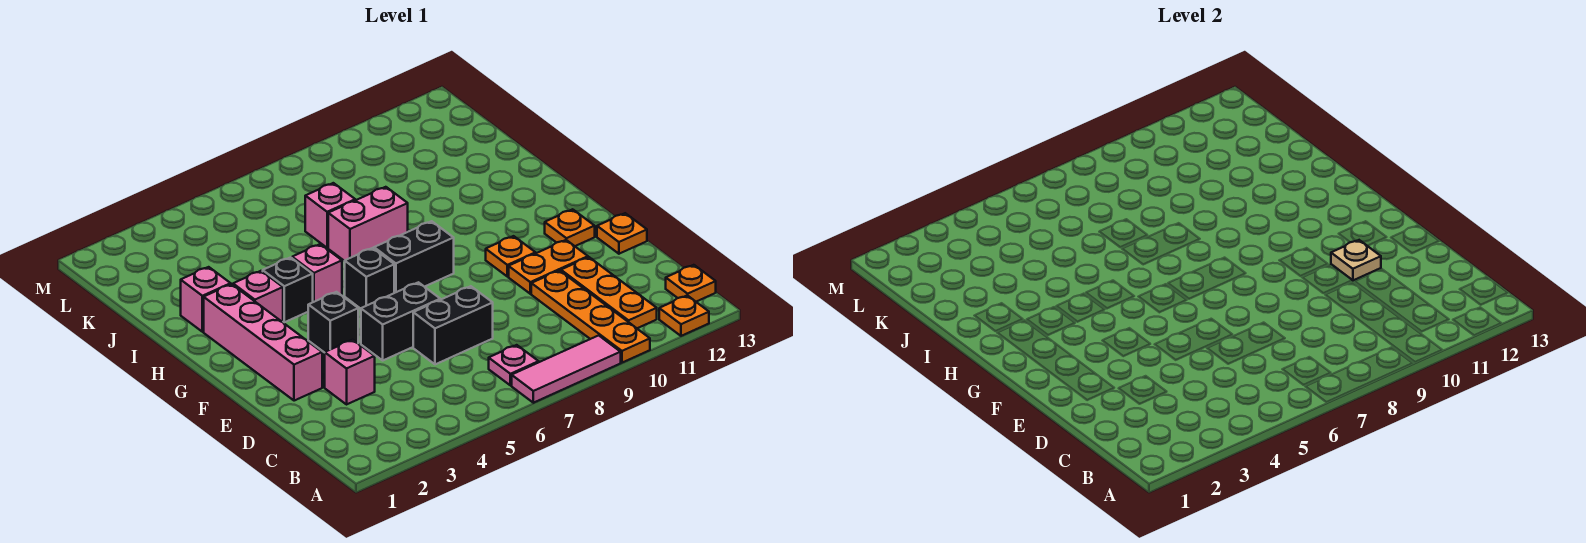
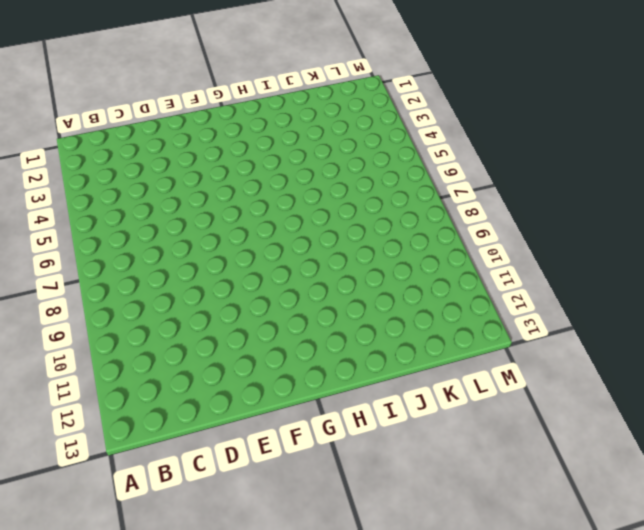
none -> pink tile A7:A9 level 1
none -> orange plate A10:D10 level 1
none -> orange plate A12 level 1

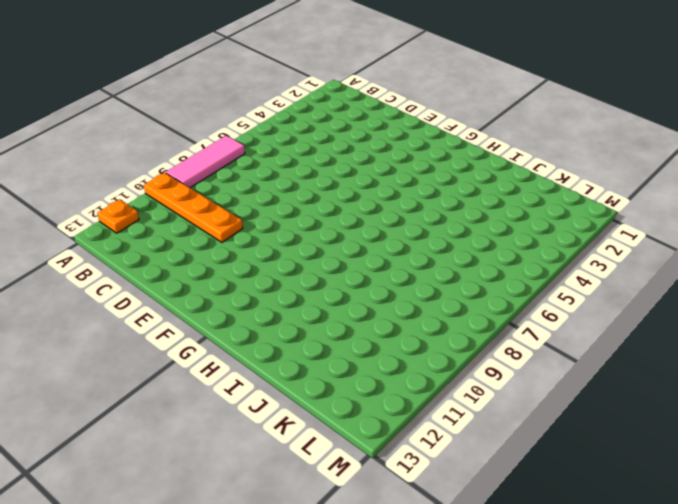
none -> pink plate B7 level 1
none -> orange plate B11:D11 level 1
none -> orange plate B13 level 1

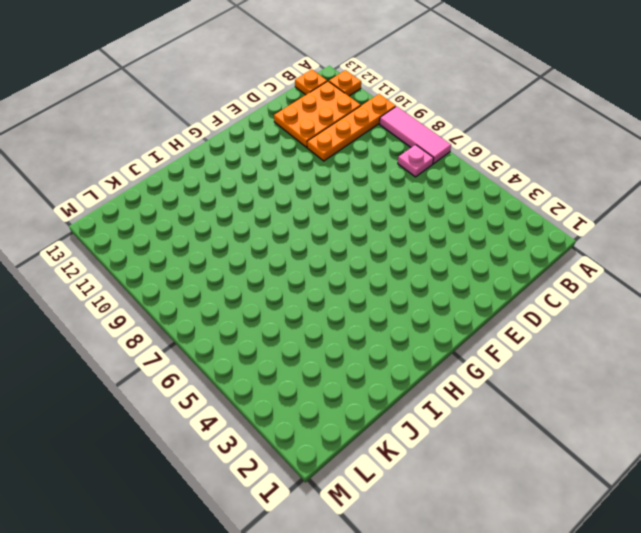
orange plate B11:D12 level 1 -> orange plate B11:D11 level 1
none -> pink brick D3 level 1
none -> black brick D6:D7 level 1
none -> pink brick E2:H2 level 1

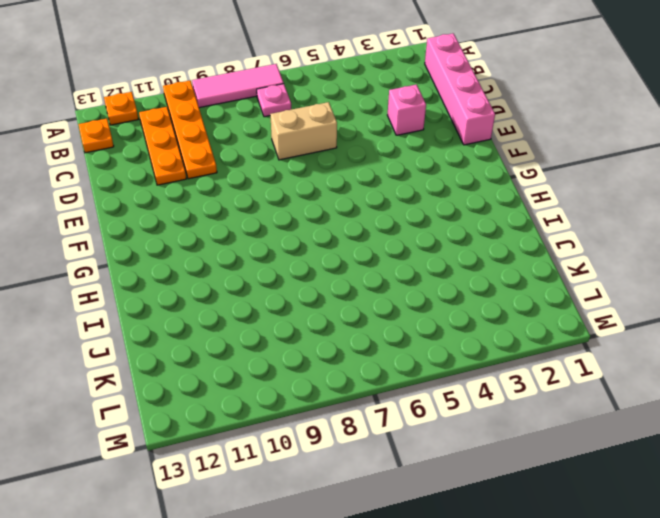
pink brick B1:E1 level 1 -> pink brick E2:H2 level 1
tan brick D6:D7 level 1 -> black brick D6:D7 level 1
none -> black brick E5:E6 level 1
none -> orange plate E10:E11 level 1
none -> orange plate E13 level 1

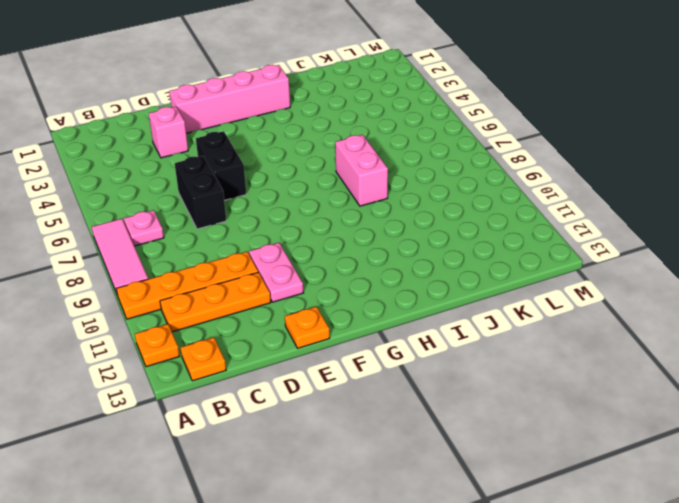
pink plate E10:E11 level 1 -> orange plate E10:E11 level 1
none -> black brick F4 level 1
none -> orange plate F10 level 1
none -> orange plate F12 level 1

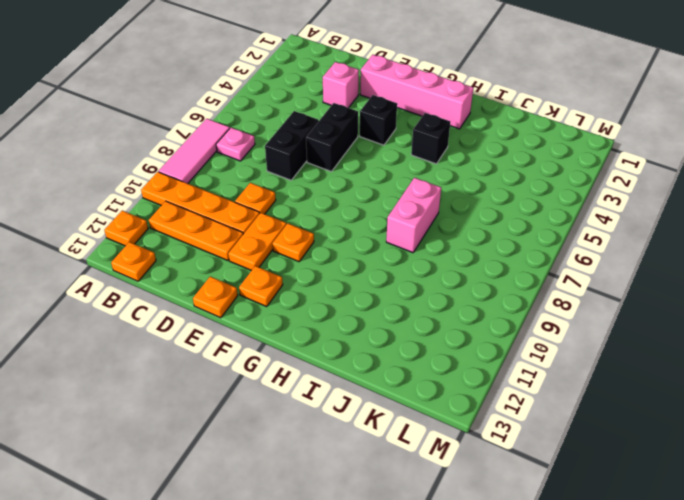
orange plate D9 level 1 -> none
none -> black brick G6 level 1
none -> black brick G7:G8 level 1
none -> pink brick H3 level 1

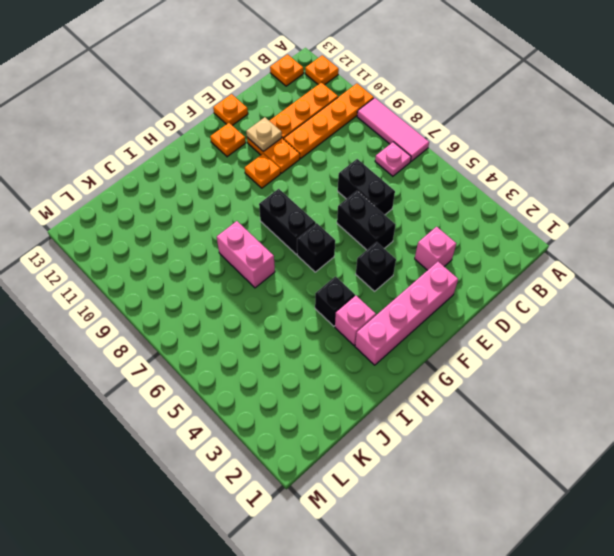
none -> pink brick H5 level 1
none -> pink brick I2 level 1
none -> pink brick J7 level 1

